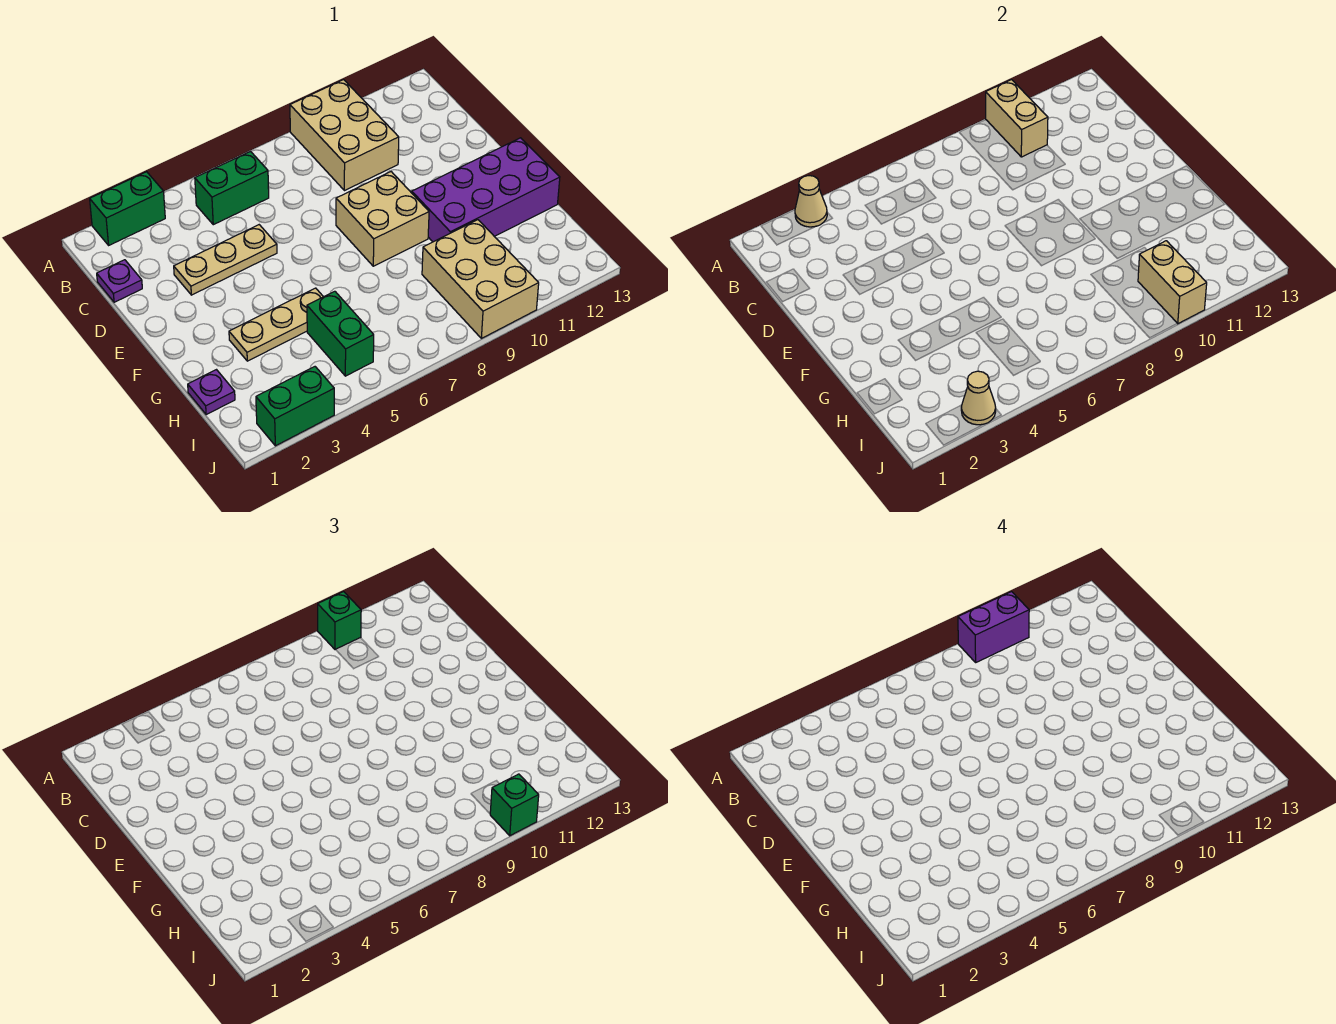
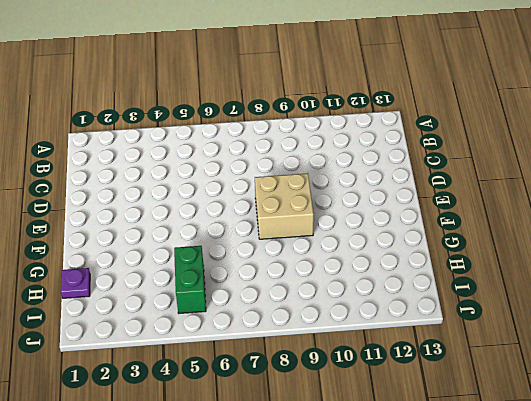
none -> green brick A2:A3 level 1
none -> tan brick A9:C10 level 1
none -> green brick B5:B6 level 1

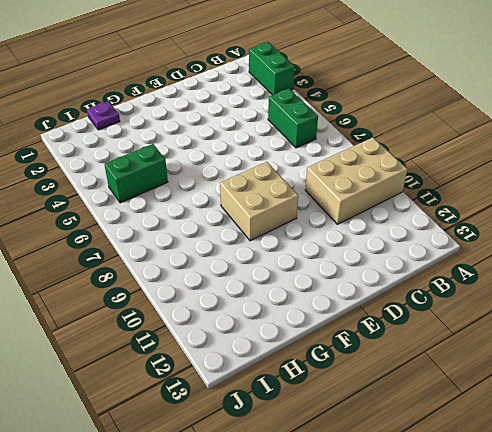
none -> purple plate C1 level 1
none -> tan plate D3:D5 level 1
none -> purple brick F10:G13 level 1

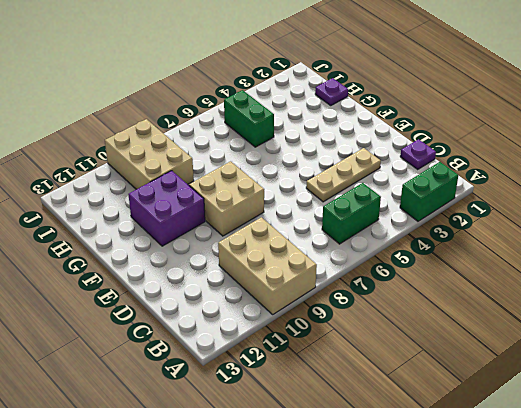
purple brick F10:G11 level 1 -> purple brick F10:G13 level 1
none -> tan plate G3:G5 level 1
none -> green brick J2:J3 level 1
none -> tan cone A3 level 2

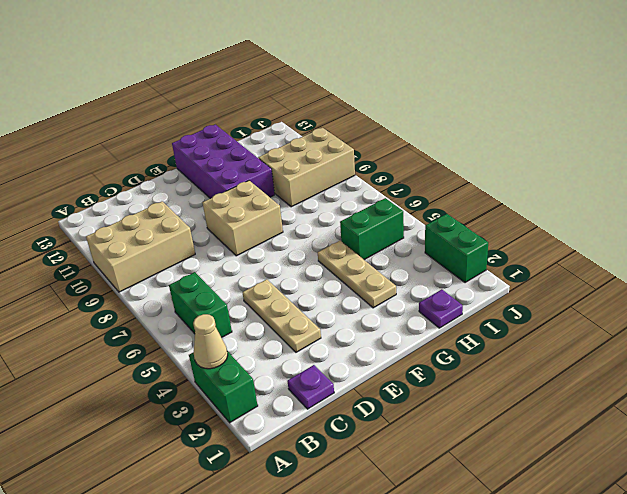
none -> tan brick A10:B10 level 2
none -> tan brick I10:J10 level 2
none -> tan cone J3 level 2

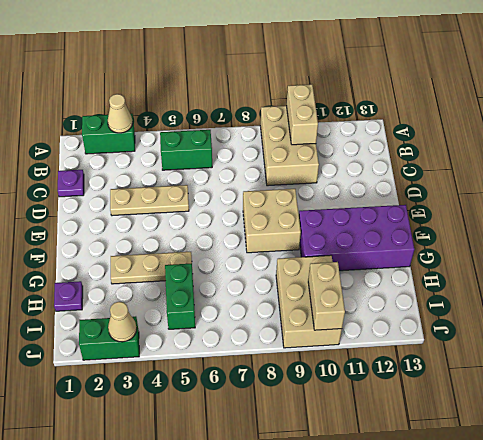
none -> green brick A10 level 3
none -> green brick J10 level 3
none -> purple brick A9:A10 level 4

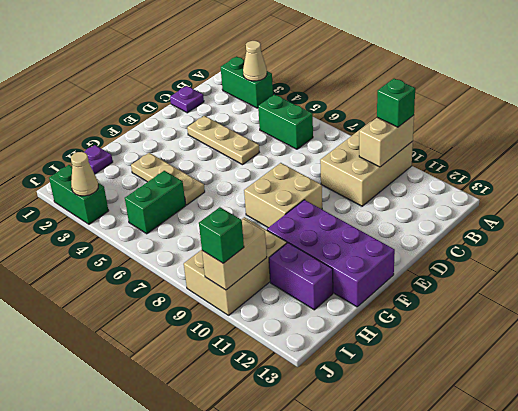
purple brick H11:H12 level 1 -> purple brick A9:A10 level 4

